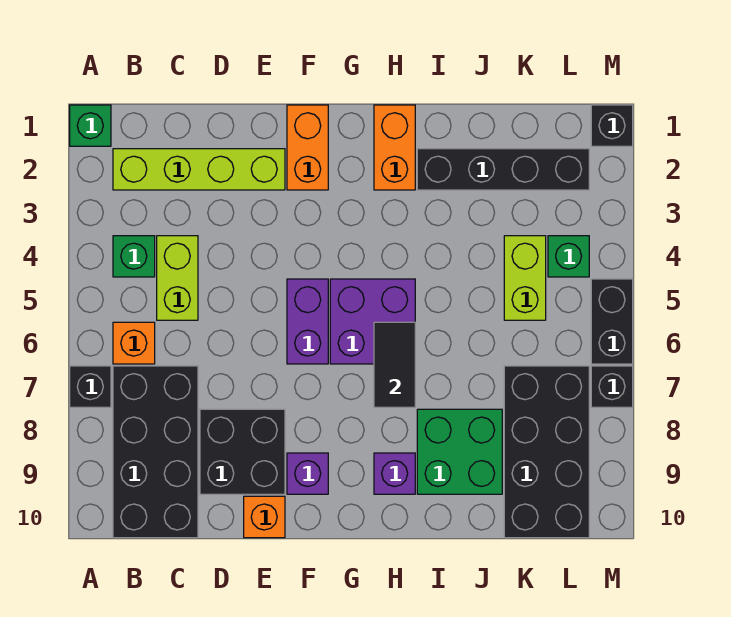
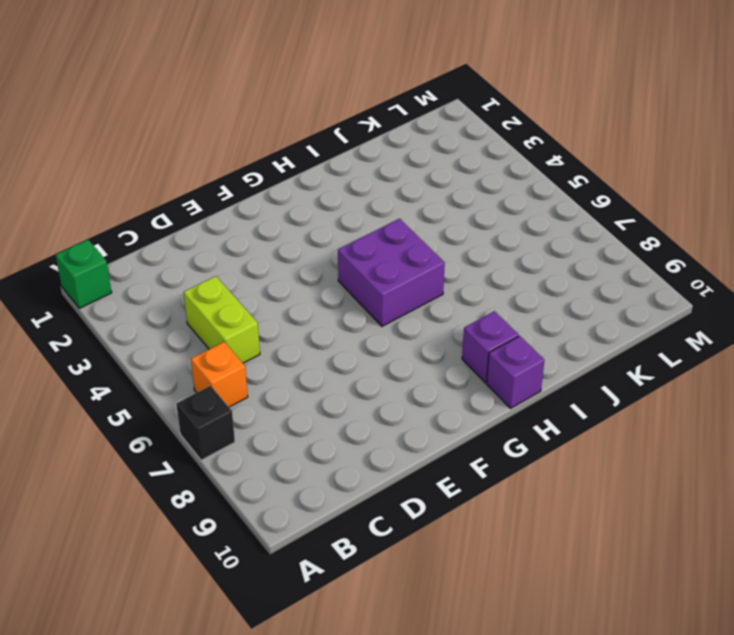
purple brick H10 level 1 -> purple brick F9 level 1
none -> lime brick B2:E2 level 1
none -> green brick B4 level 1
none -> black brick B7:C10 level 1

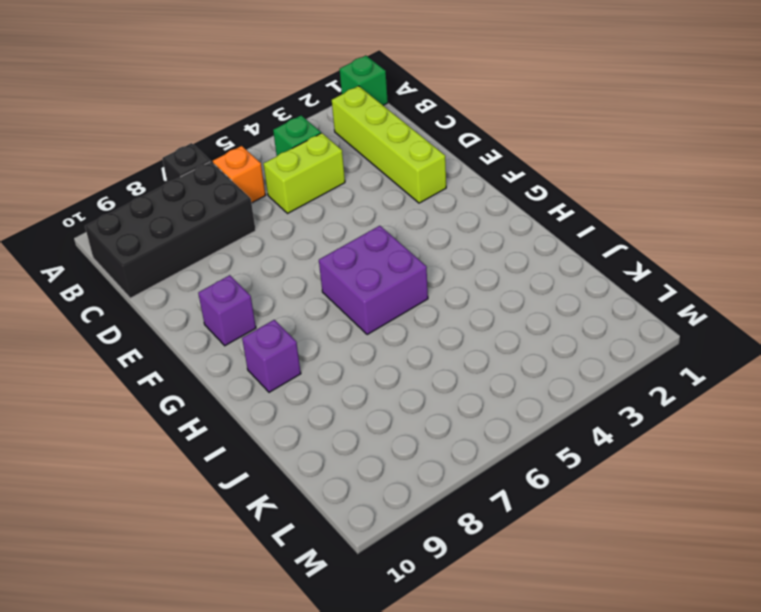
none -> black brick D8:E9 level 1
none -> orange brick E10 level 1
none -> orange brick F1:F2 level 1

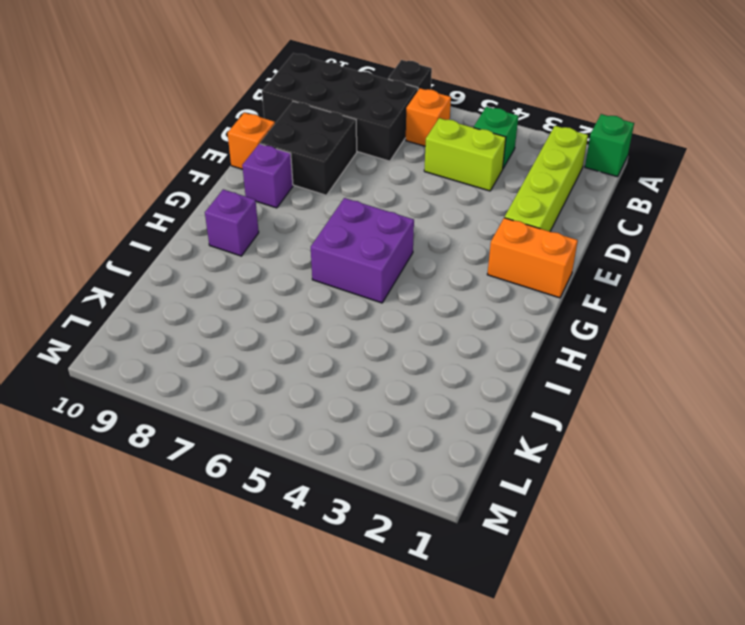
none -> purple brick F5:F6 level 1
none -> orange brick H1:H2 level 1
none -> black brick I2:L2 level 1

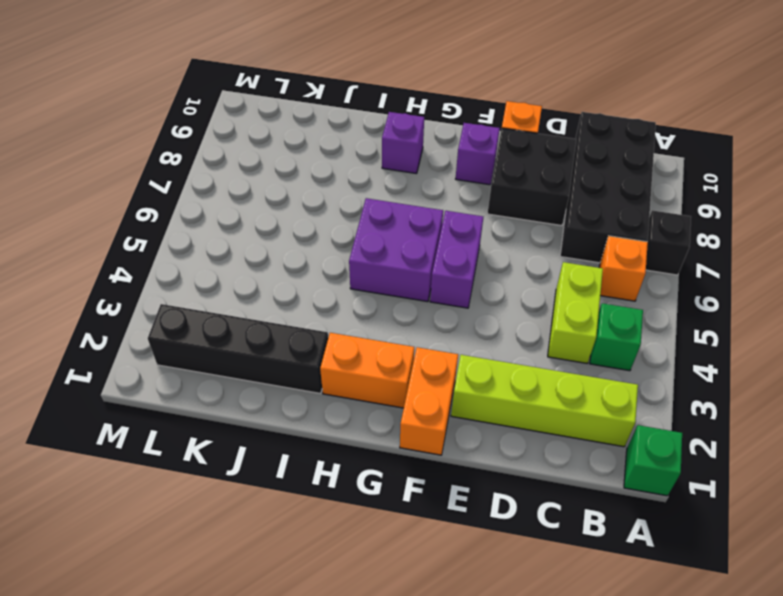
orange brick G2:H2 level 1 -> orange brick H1:H2 level 1
none -> green brick I8:J9 level 1
none -> lime brick K4:K5 level 1
none -> black brick K7:L10 level 1

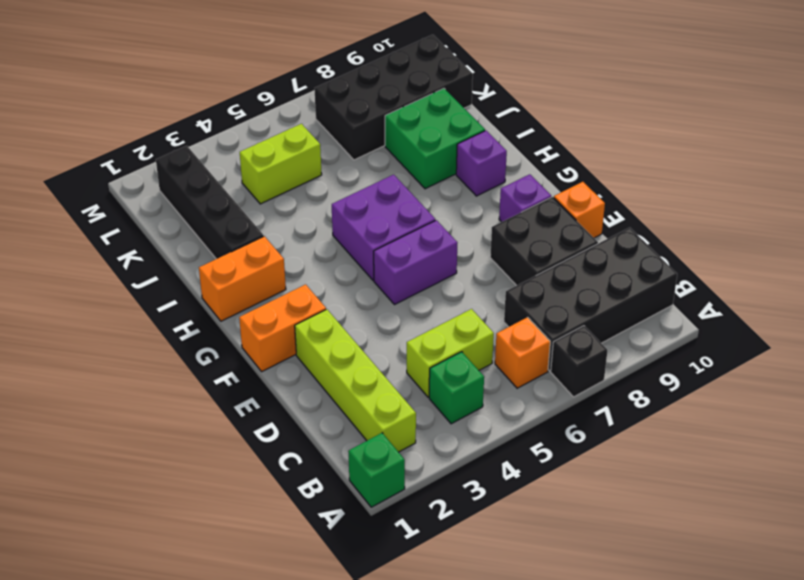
none -> green brick L4 level 1
none -> black brick M1 level 1
none -> black brick M5:M6 level 1

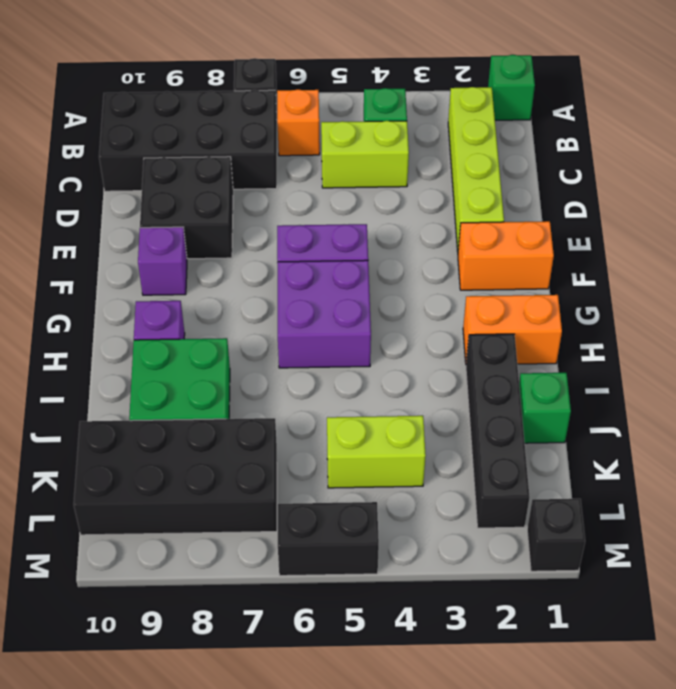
green brick J1 level 1 -> green brick L4 level 1
none -> orange brick E10 level 1
none -> black brick M7 level 1
none -> black tile H6:H7 level 2

